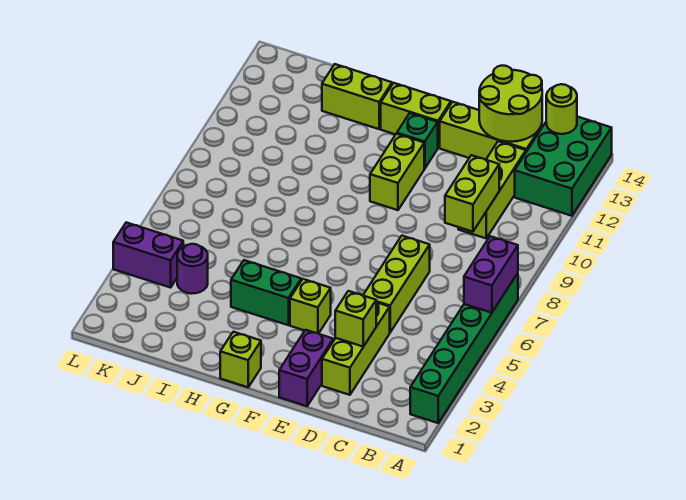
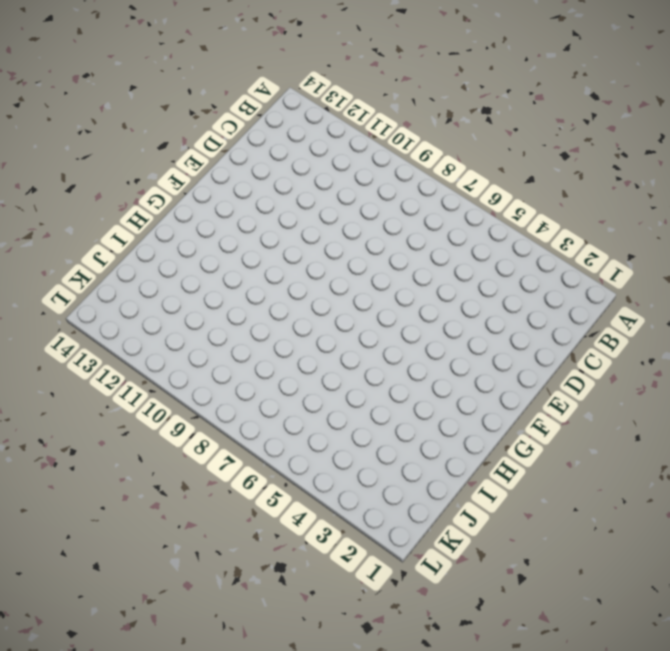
none -> green brick A2:A7 level 1
none -> green brick A12:B14 level 1
none -> lime brick C10:C12 level 1

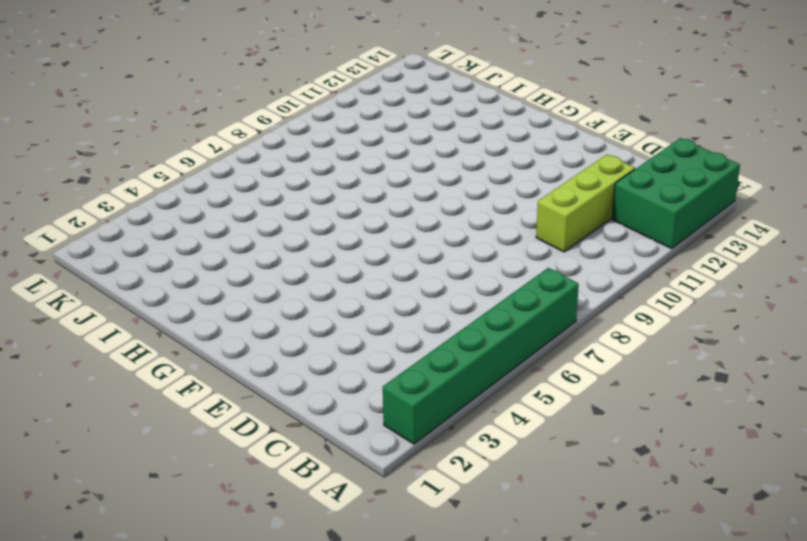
none -> lime brick C13:E13 level 1
none -> lime brick D2:D4 level 1
none -> lime brick D5:D7 level 1

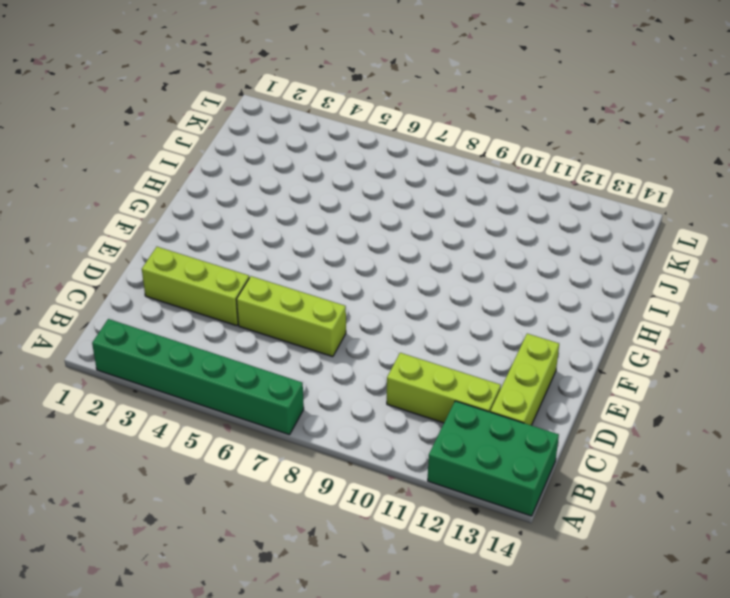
none -> purple brick E1:E2 level 1
none -> lime brick F4 level 1
none -> lime brick F10:F11 level 1

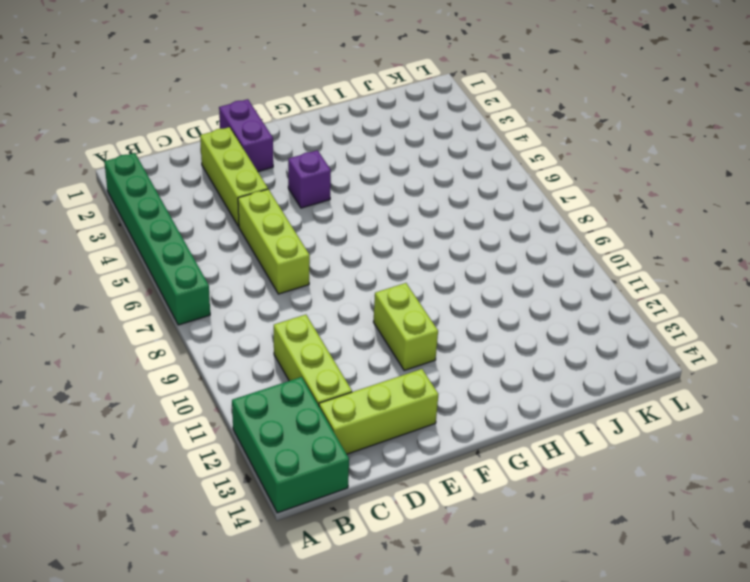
purple brick F4 level 1 -> lime brick F4 level 1
none -> green brick F12 level 1
none -> lime brick F13:G13 level 1
none -> lime brick G1 level 1

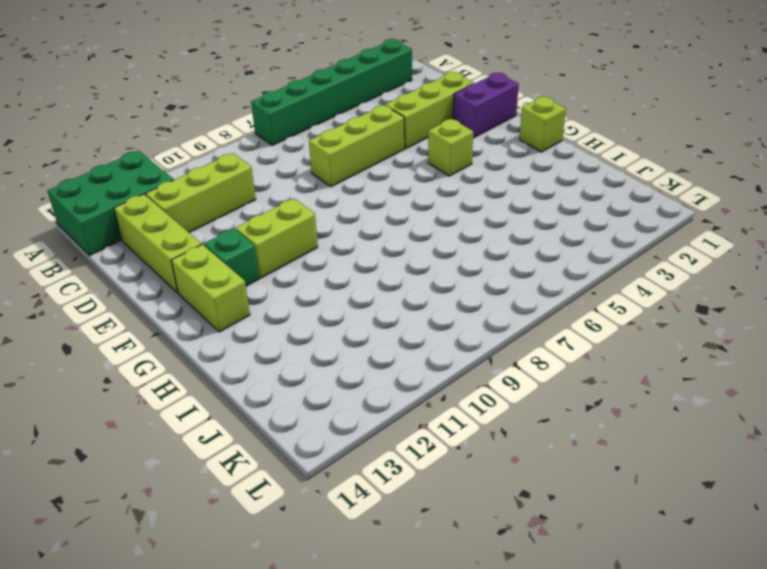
none -> green brick G4:H4 level 1
none -> lime brick H13:I13 level 1
none -> purple round brick J4 level 1

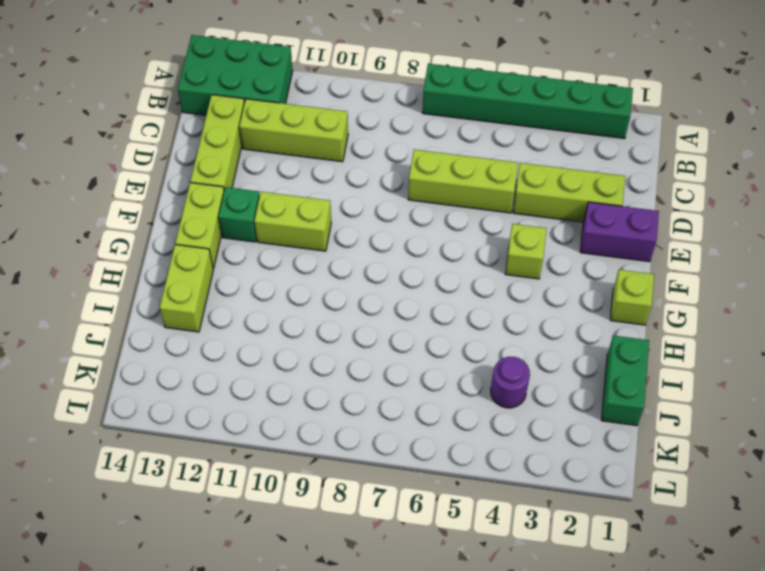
green brick I1:J1 level 1 -> green brick G4:H4 level 1
none -> purple brick K4:L4 level 1
none -> purple brick A6:A7 level 2
none -> lime round brick B14 level 2

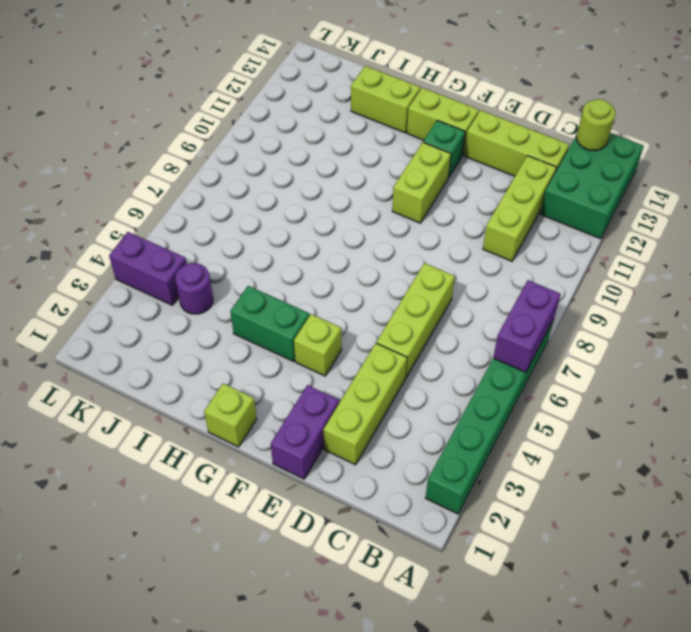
none -> lime brick C9:C10 level 2
none -> lime round brick C13:D14 level 2
none -> lime brick D3 level 2

